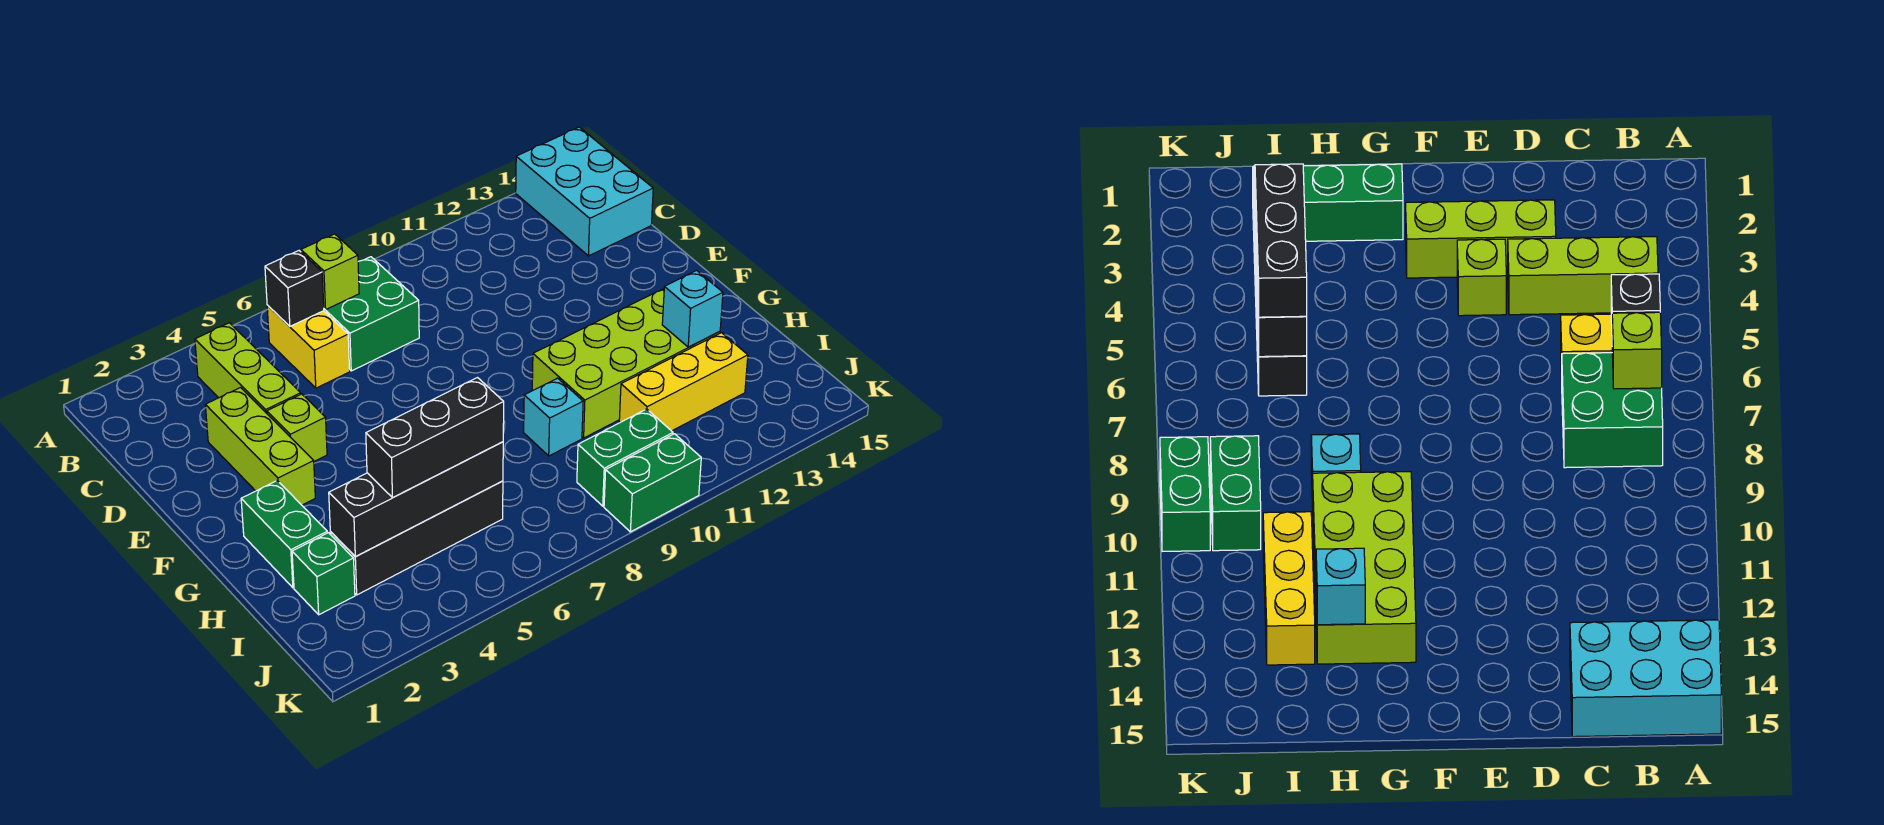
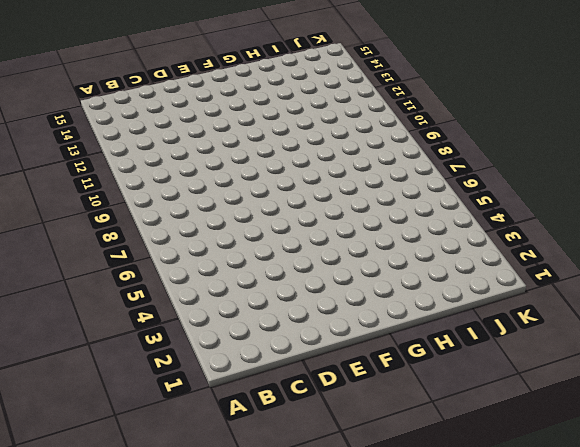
none -> cyan brick A14:C15 level 1
none -> lime brick B4:D4 level 1
none -> yellow brick B6:C6 level 1

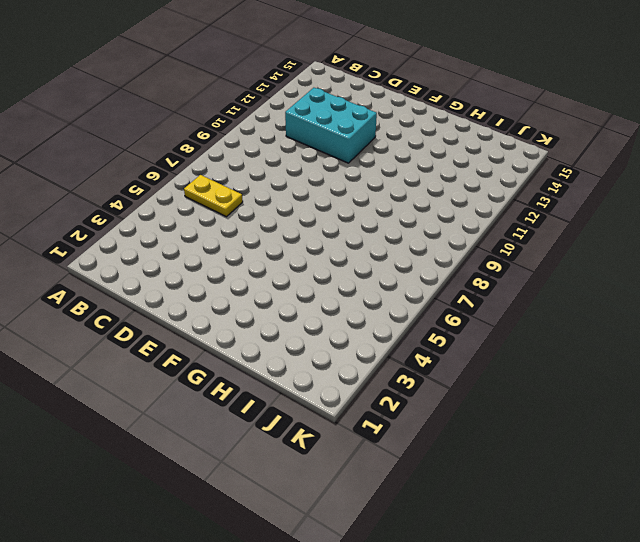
yellow plate B6:C6 level 1 -> yellow brick B6:C6 level 1
cyan brick C11:E12 level 1 -> cyan brick A14:C15 level 1
none -> lime brick B4:D4 level 1
none -> green brick B7:C8 level 1
none -> lime brick D3:F3 level 1

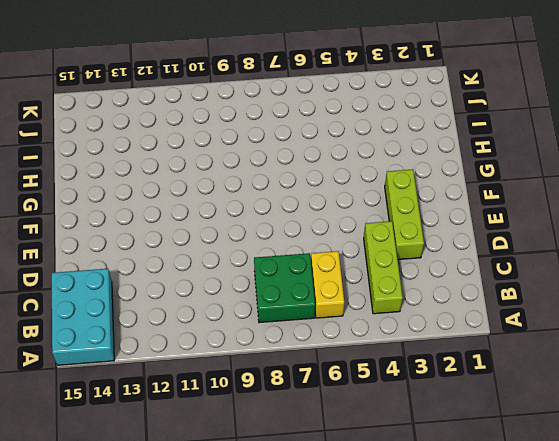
none -> lime brick E4 level 1
none -> green brick G2:H2 level 1
none -> lime brick G10:H13 level 1

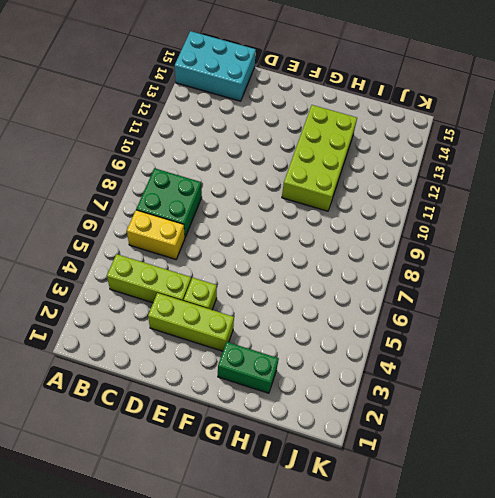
none -> cyan brick H9 level 1
none -> green brick I2 level 1
none -> black brick I3:I6 level 1

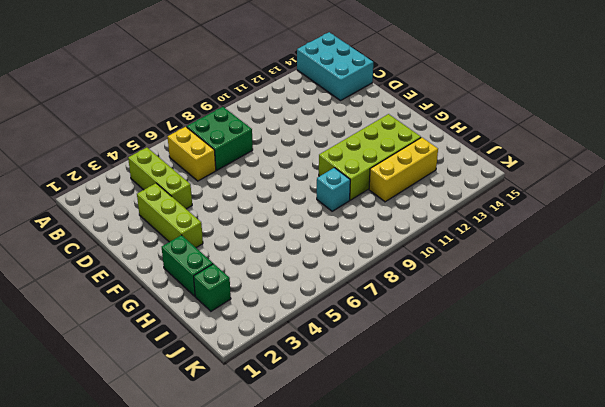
none -> lime brick E4 level 1
none -> black brick I3:I6 level 1
none -> green brick J9:J10 level 1

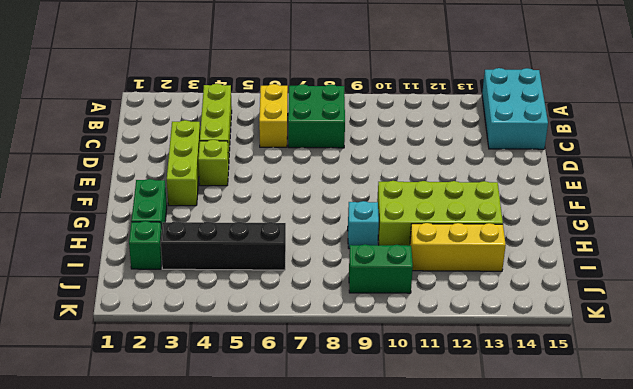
none -> green brick K9:K10 level 1
none -> black brick B6 level 2
none -> lime brick B7 level 2

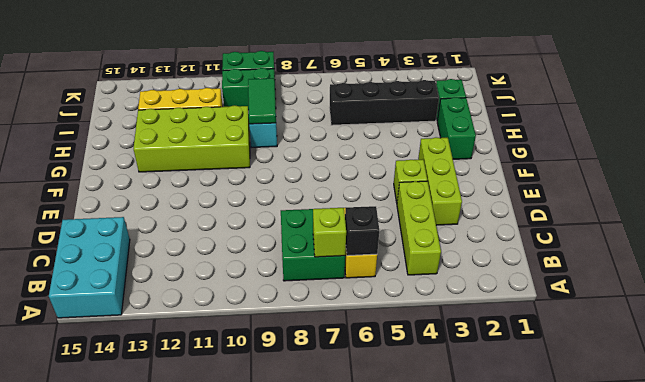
green tile H9:I9 level 2 -> none
none -> cyan brick H13 level 2
none -> black brick I3:I6 level 2
none -> black brick I4:I6 level 3

